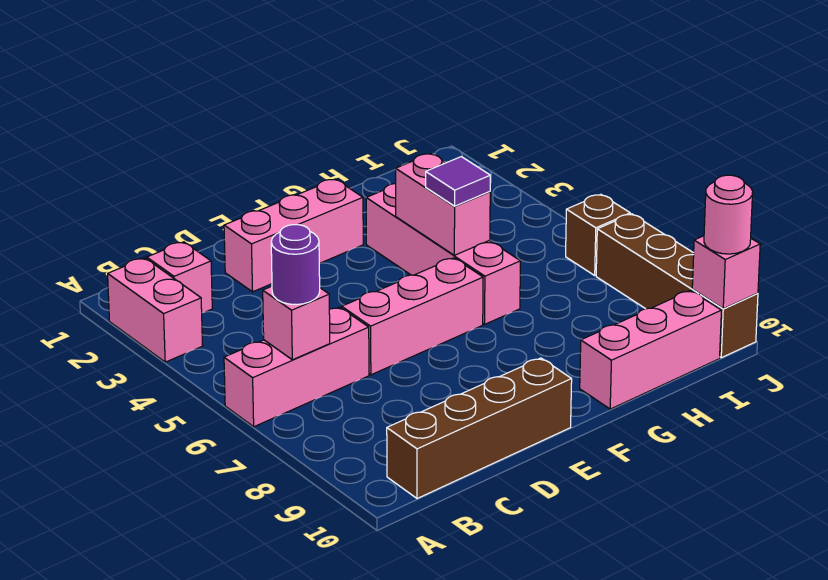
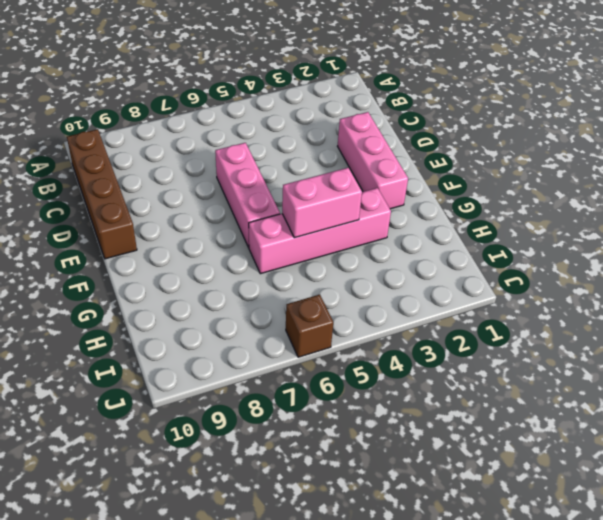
none -> pink brick A2:A3 level 1
none -> pink brick A6:C6 level 1
none -> pink brick B2 level 1

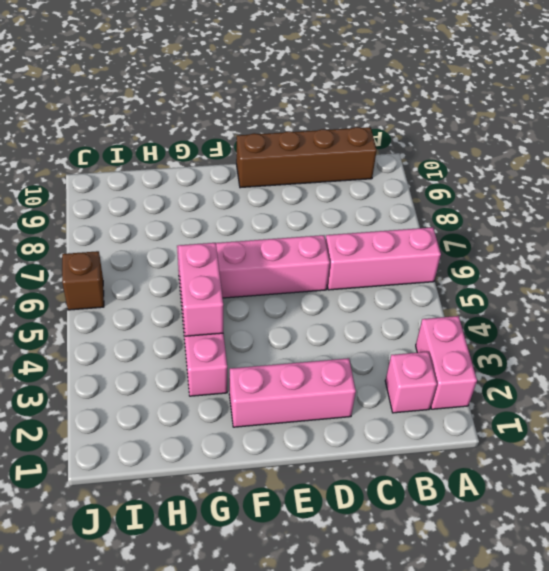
none -> pink brick G10:I10 level 1
none -> brown brick J7:J10 level 1
none -> pink brick B6 level 2

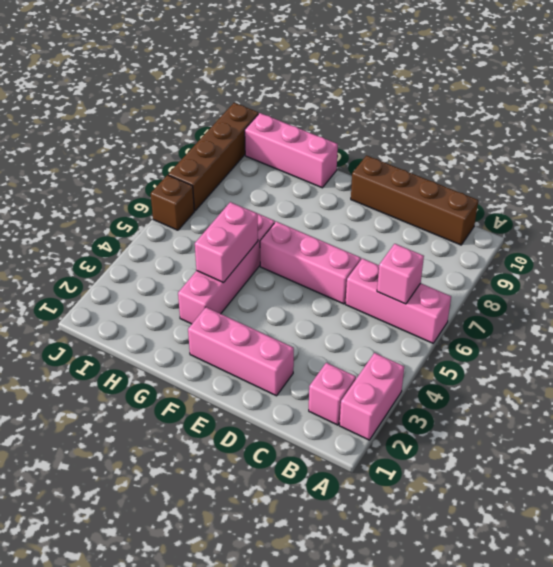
none -> pink brick J10 level 2
none -> purple round brick B6 level 3
none -> purple tile G5 level 3

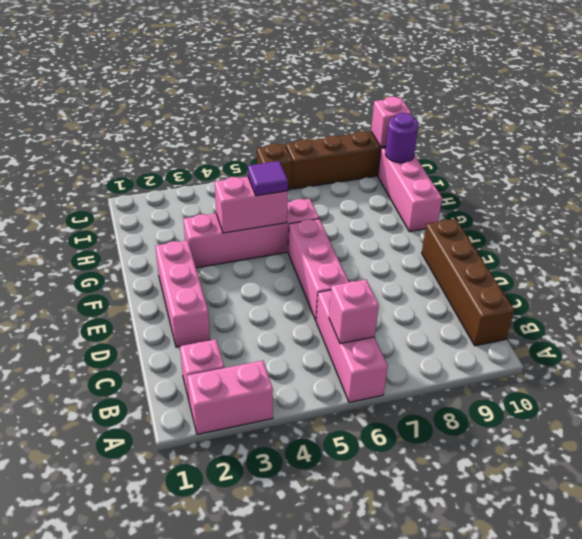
purple round brick I10 level 2 -> purple round brick B6 level 3
none -> pink round brick J10 level 3

